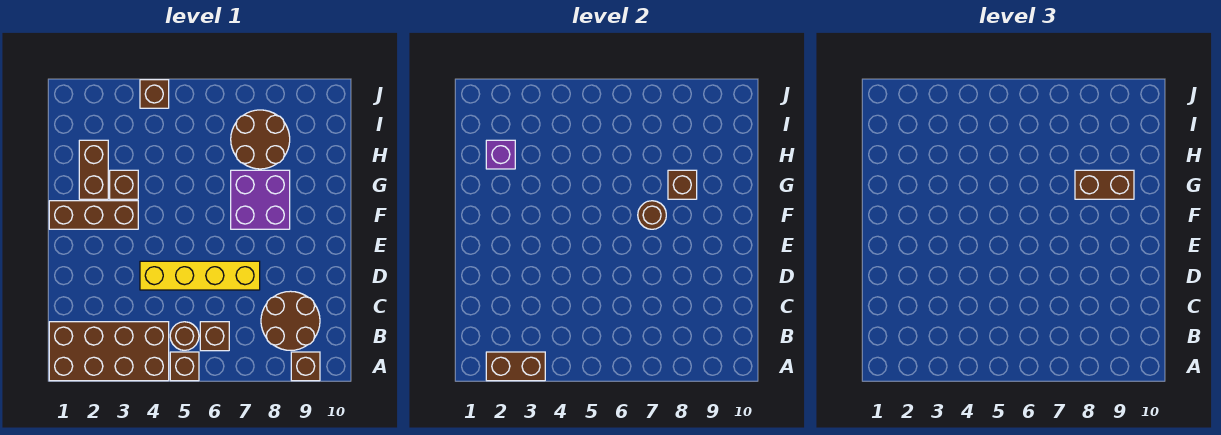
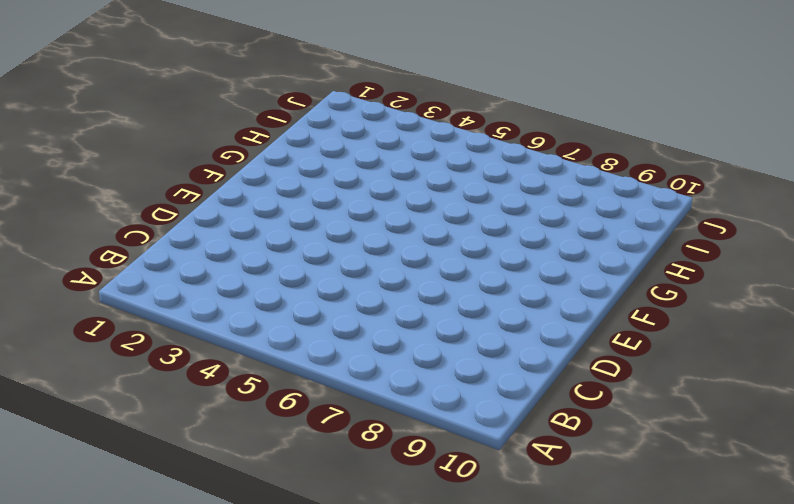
none -> brown brick A1:B4 level 1
none -> brown brick A5 level 1
none -> brown brick A9 level 1

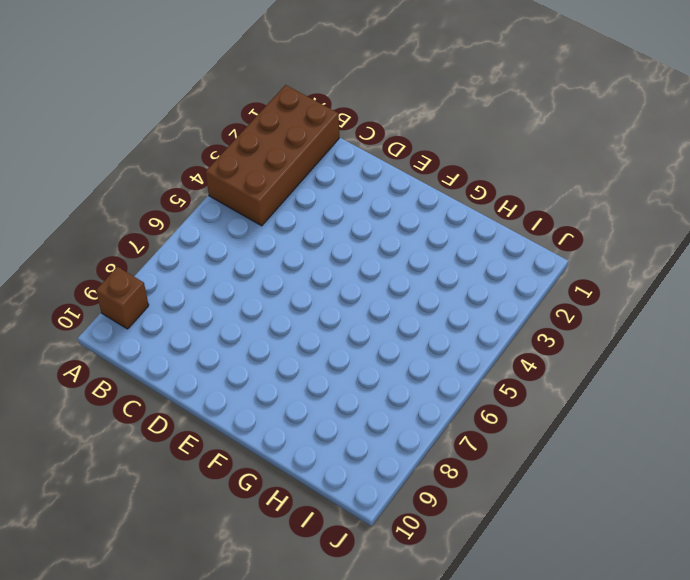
none -> brown brick A5 level 1
none -> brown round brick B5 level 1
none -> brown brick B6 level 1

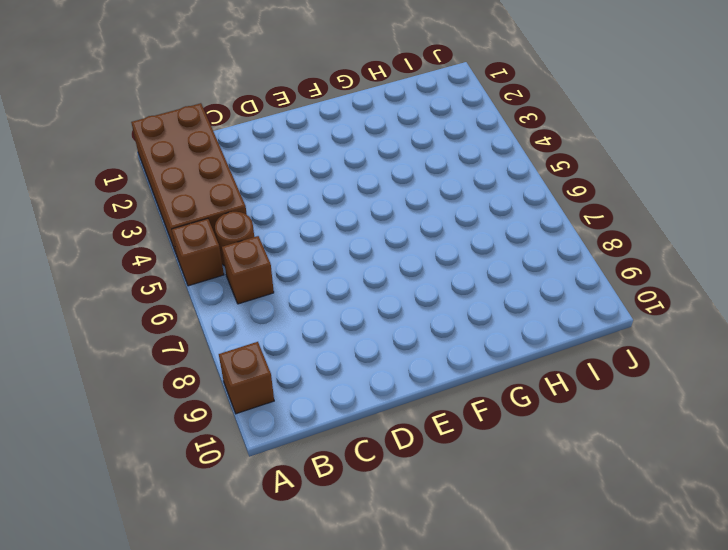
none -> brown round brick B8:C9 level 1
none -> yellow brick D4:D7 level 1
none -> brown brick F1:F3 level 1

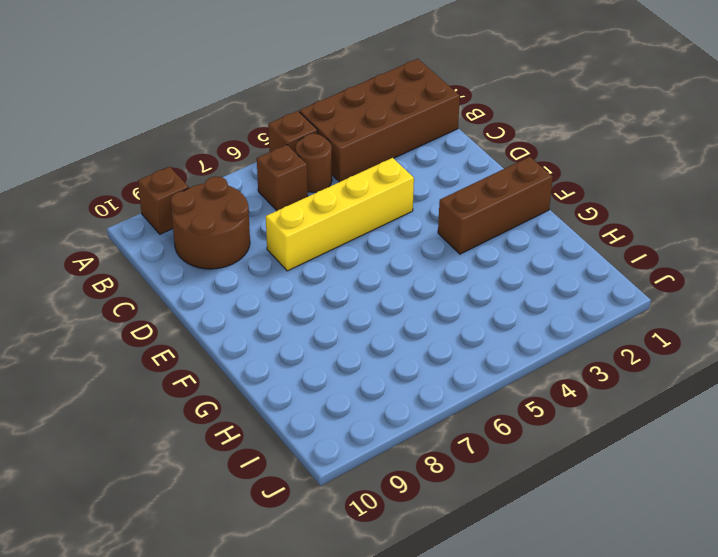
none -> purple brick F7:G8 level 1
none -> brown brick G2:H2 level 1
none -> brown brick G3 level 1

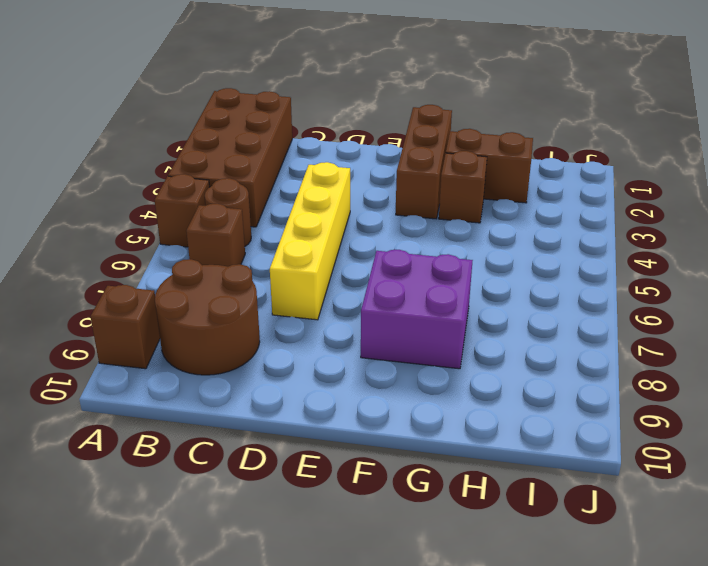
none -> brown round brick H7:I8 level 1
none -> brown brick J4 level 1
none -> brown brick A2:A3 level 2

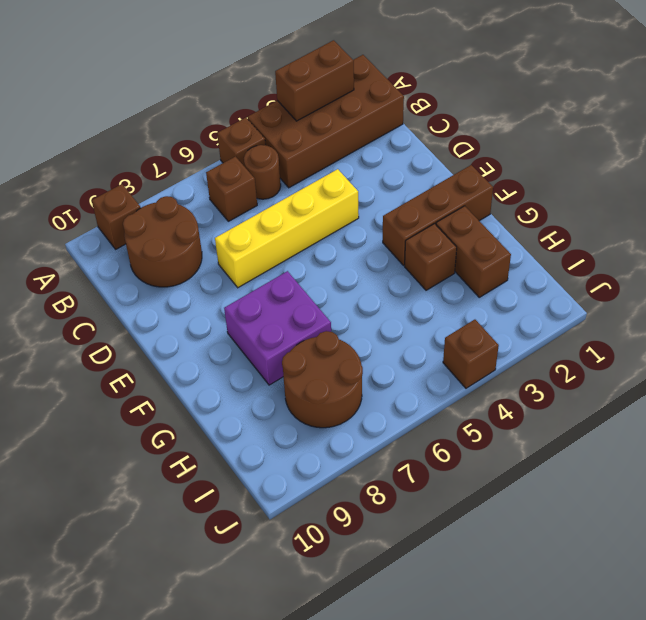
none -> brown round brick F7 level 2
none -> brown brick G8 level 2
none -> purple brick H2 level 2

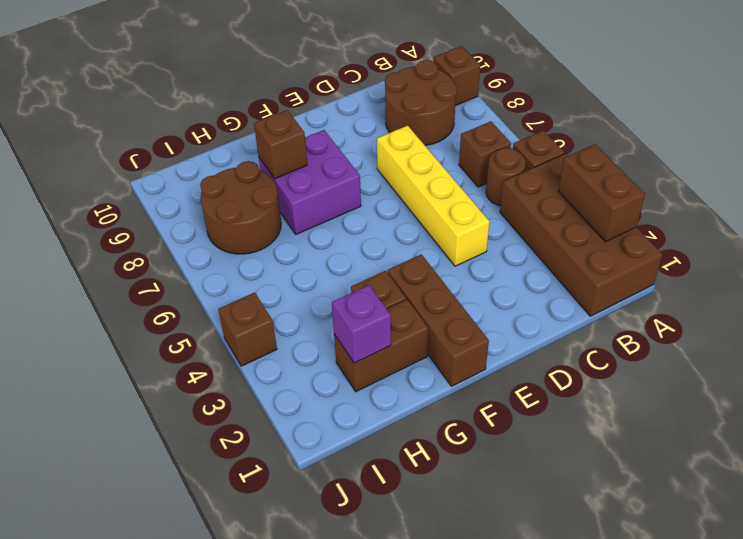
none -> brown round brick F7 level 2
none -> brown brick G8:G9 level 3

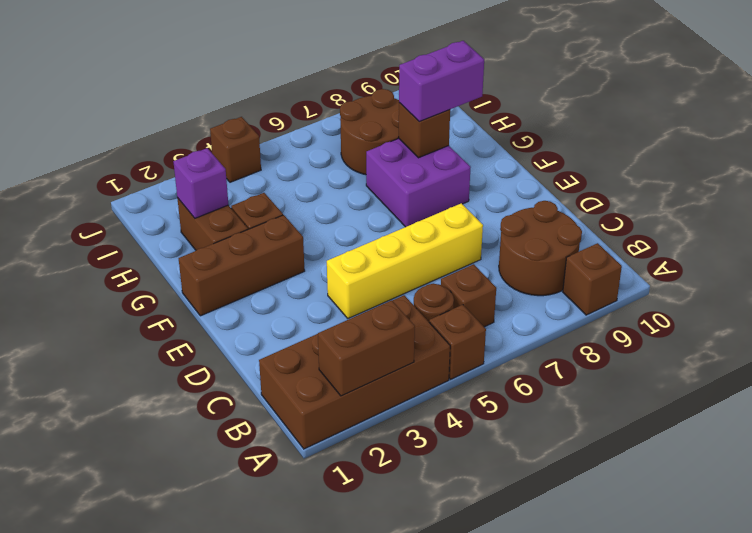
purple brick G8:G9 level 3 -> brown brick G8:G9 level 3
none -> brown round brick F7 level 2

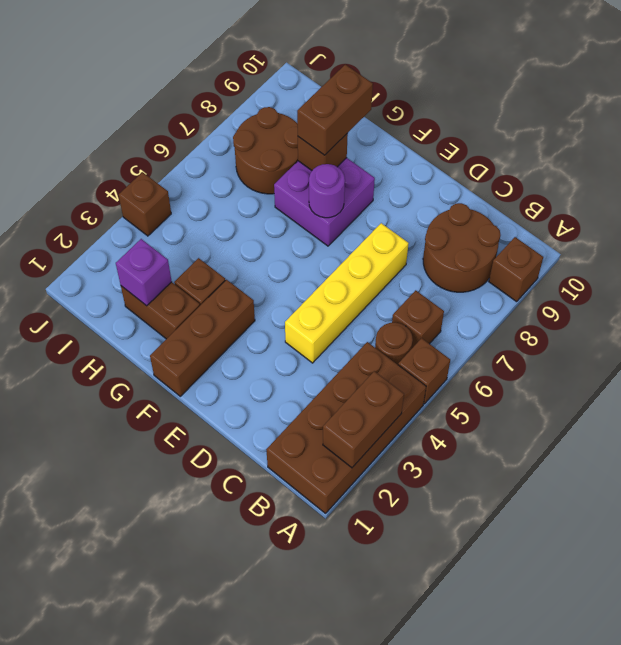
purple round brick F7 level 2 -> brown round brick F7 level 2

